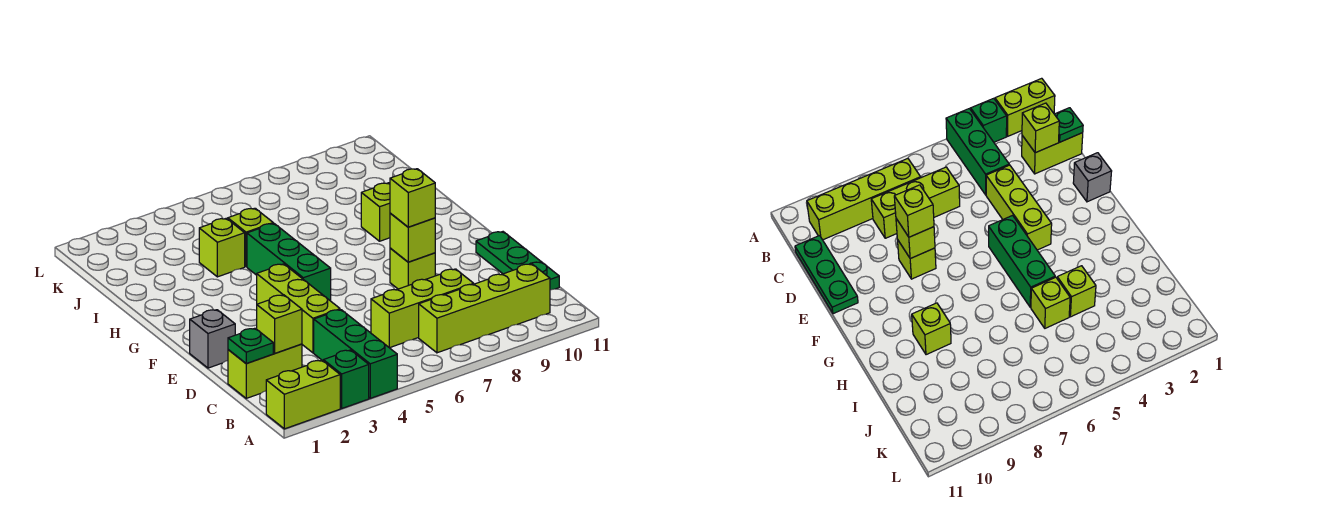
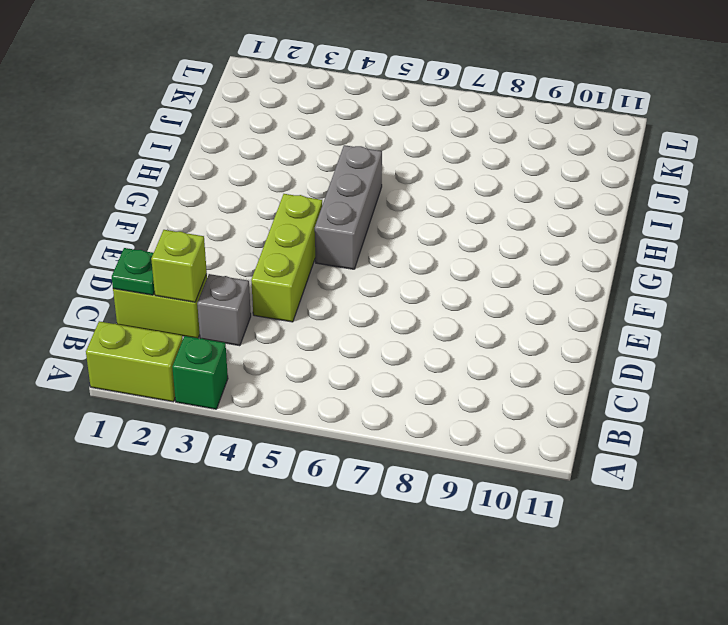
grey brick C3 level 1 -> grey brick E1 level 1
grey brick F5:H5 level 1 -> green brick F5:H5 level 1
none -> green brick A4:C4 level 1
none -> lime brick B7:B10 level 1
none -> lime brick C6:C8 level 1

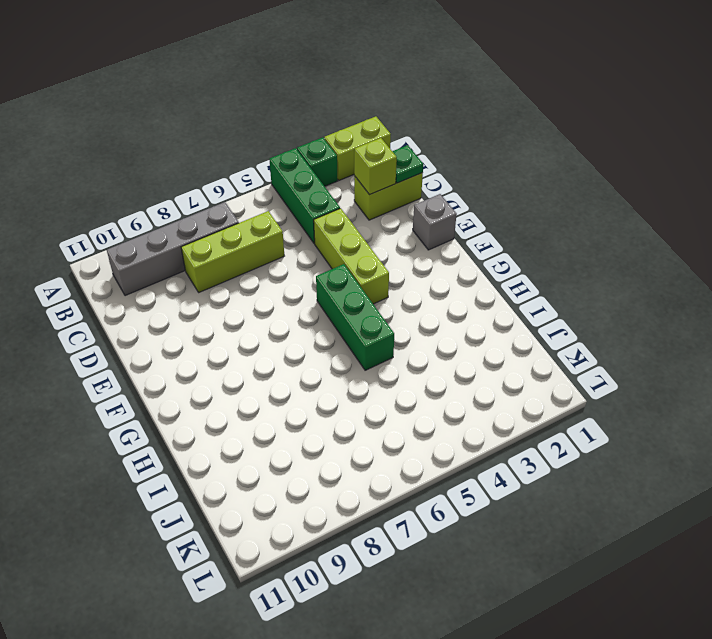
grey brick B7:B10 level 1 -> lime brick B7:B10 level 1
none -> green plate C11:E11 level 1
none -> lime brick E8 level 1
none -> lime brick H9 level 1

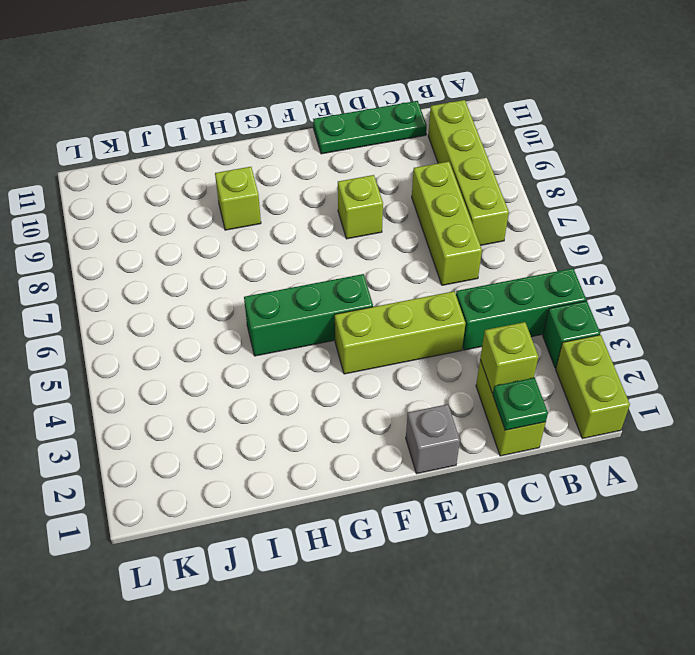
none -> lime brick I4 level 1
none -> lime brick I5 level 1
none -> lime brick E8 level 2

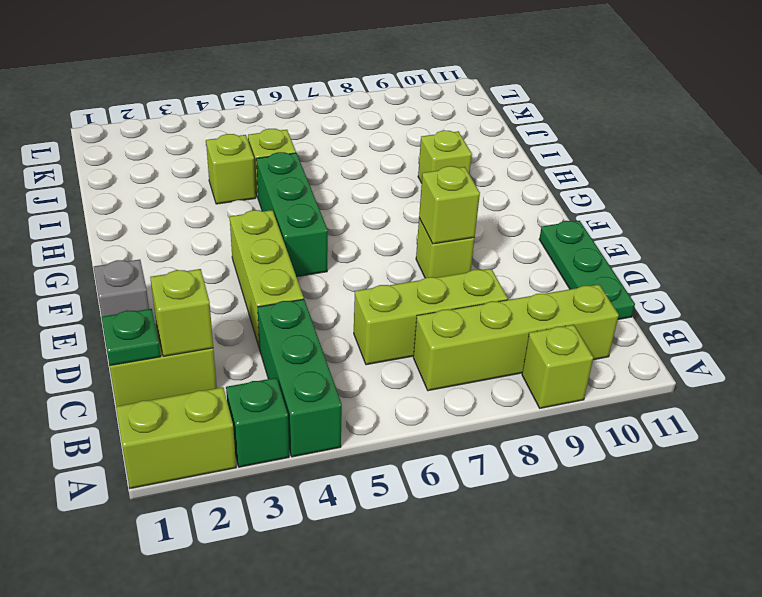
lime brick A9 level 1 -> lime brick E8 level 3

